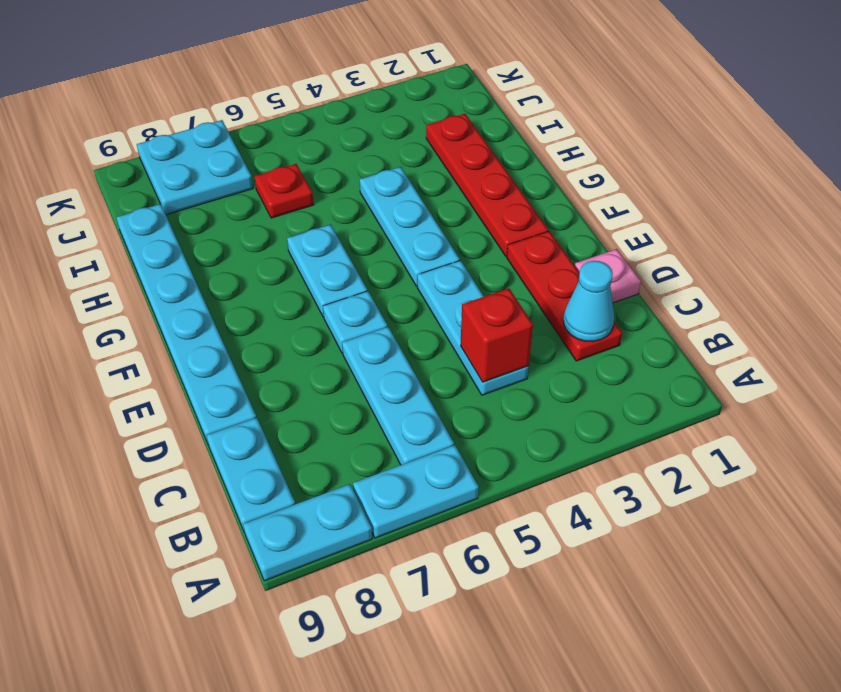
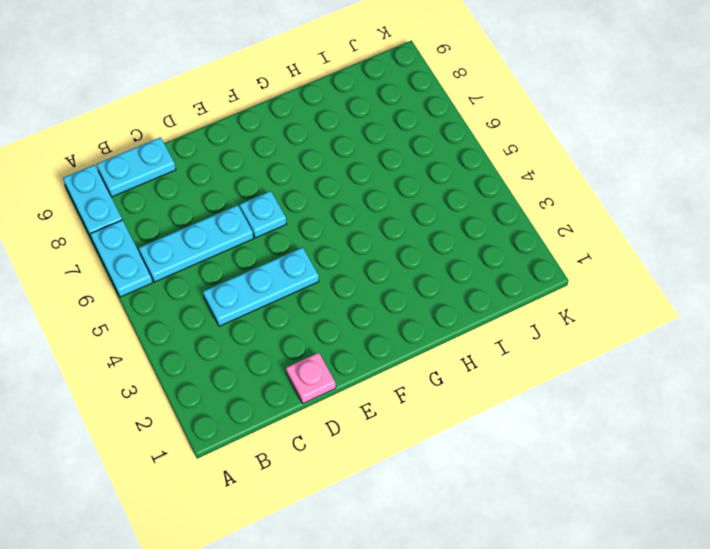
none -> red plate C2:E2 level 1
none -> cyan plate D9:I9 level 1
none -> red plate F2:I2 level 1

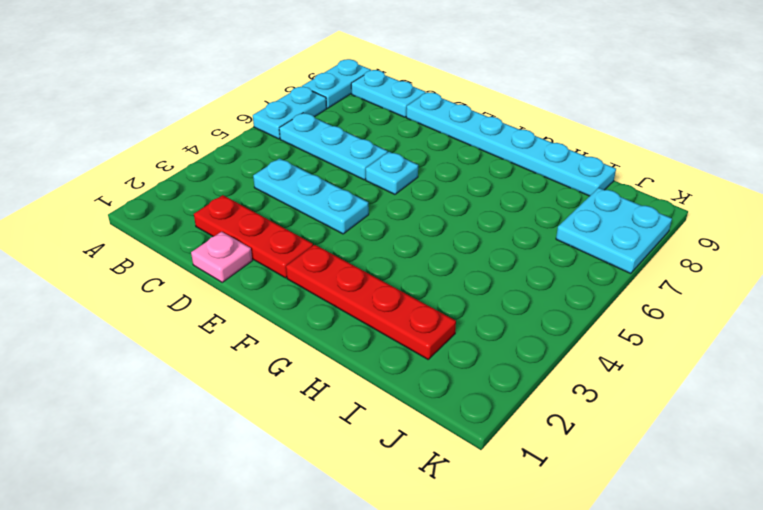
none -> cyan plate F4:H4 level 1
none -> cyan plate F6:G6 level 1
none -> red plate I6 level 1

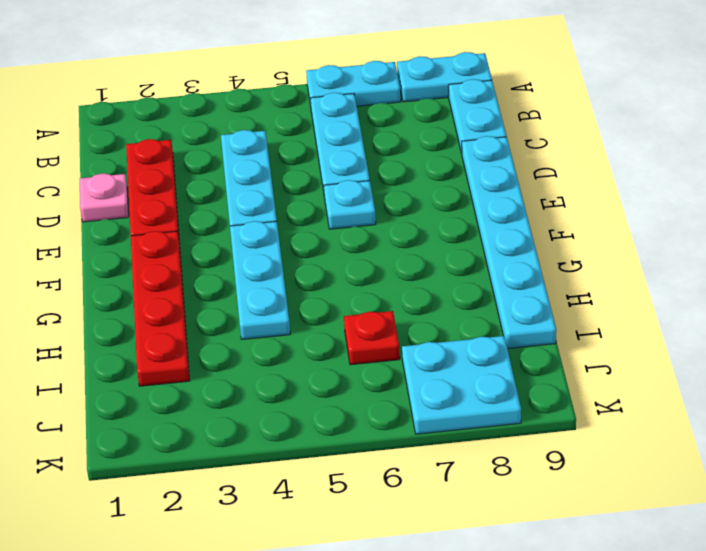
none -> cyan plate F6:G6 level 1
none -> cyan cone C2 level 2
none -> red brick C4 level 2

